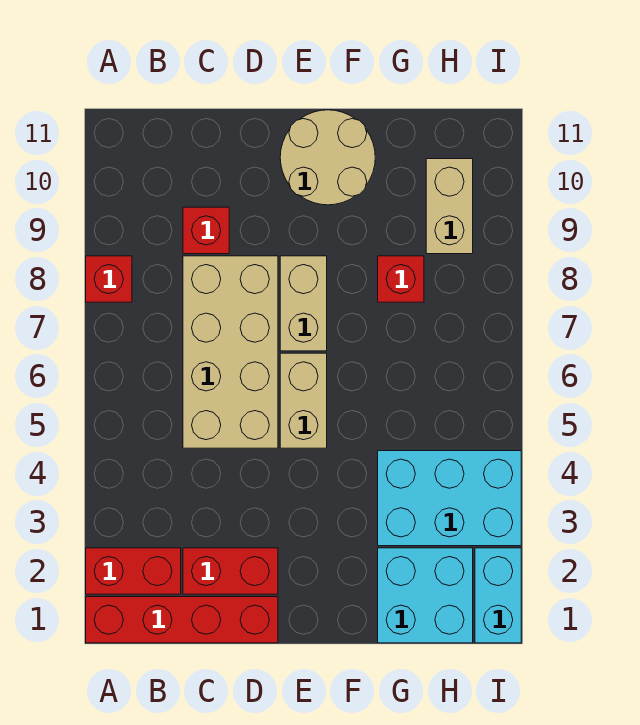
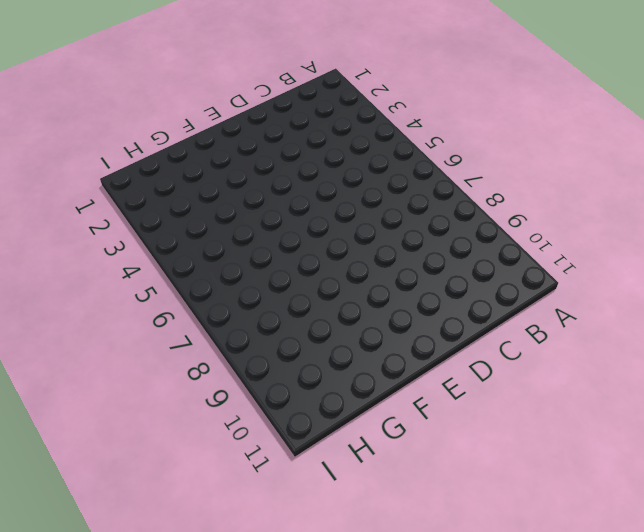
none -> red brick A1:D1 level 1
none -> red brick A2:B2 level 1
none -> red brick A8 level 1

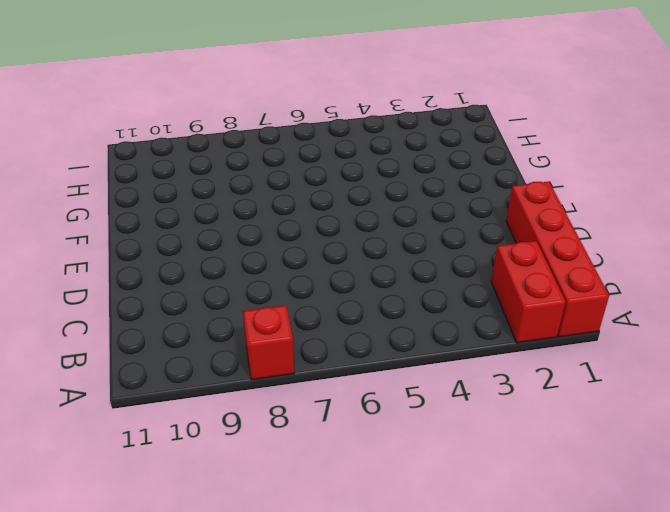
none -> red brick C2:D2 level 1
none -> tan brick C5:D8 level 1
none -> red brick C9 level 1

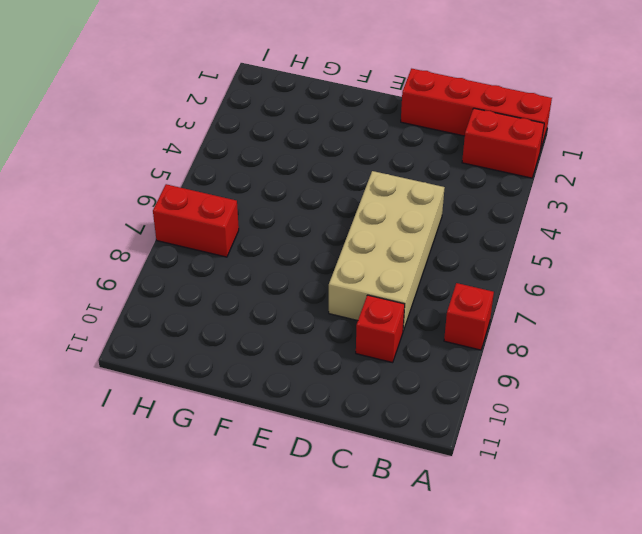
red brick H7:I7 level 1 -> red brick C2:D2 level 1
none -> tan brick E5:E6 level 1
none -> tan brick E7:E8 level 1
none -> tan round brick E10:F11 level 1

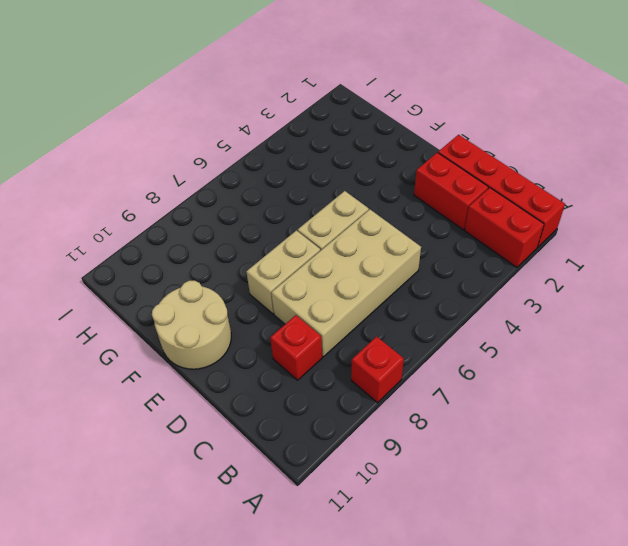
none -> cyan brick G1:H2 level 1
none -> cyan brick G3:I4 level 1
none -> red brick G8 level 1

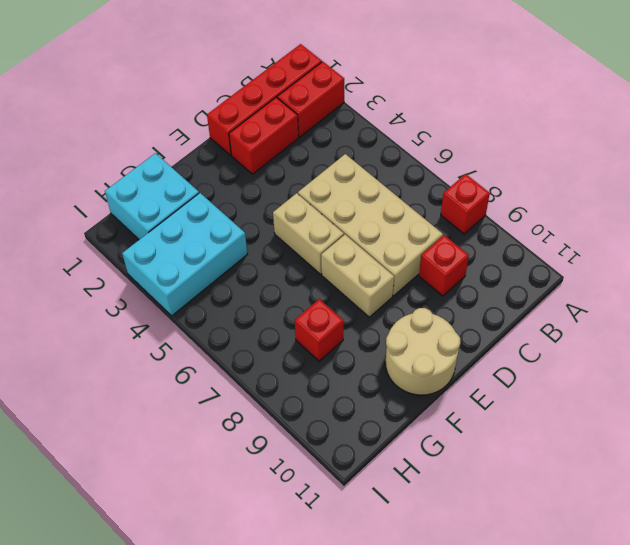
none -> tan brick H9:H10 level 1
none -> cyan brick I1:I2 level 1

